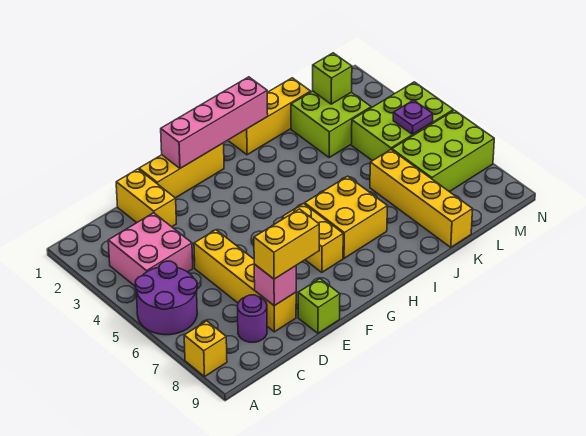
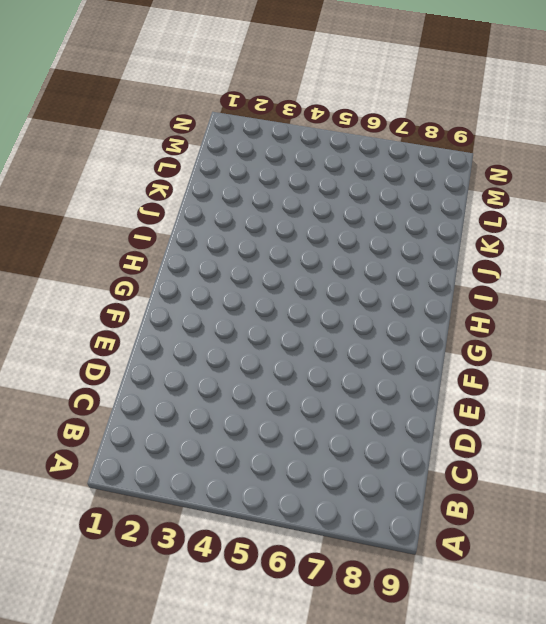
none -> purple round brick A5:B6 level 1
none -> yellow brick A8 level 1
none -> pink brick B3:C4 level 1

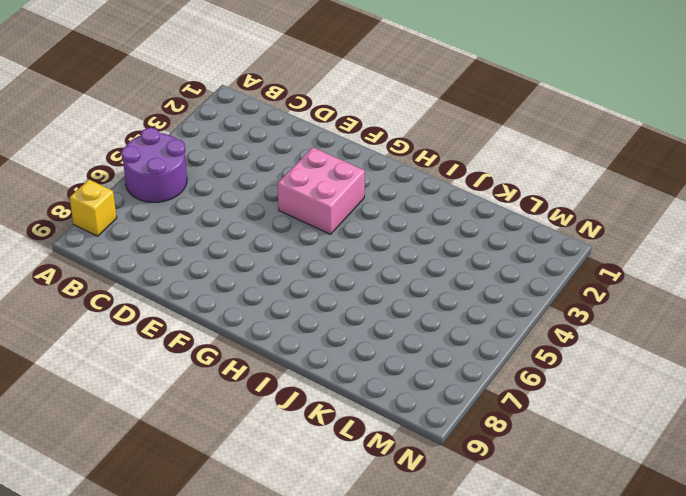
pink brick F3:G4 level 1 -> pink brick B3:C4 level 1
none -> purple round brick C8 level 1
none -> yellow brick D1:D2 level 1
none -> yellow brick D5:D8 level 1

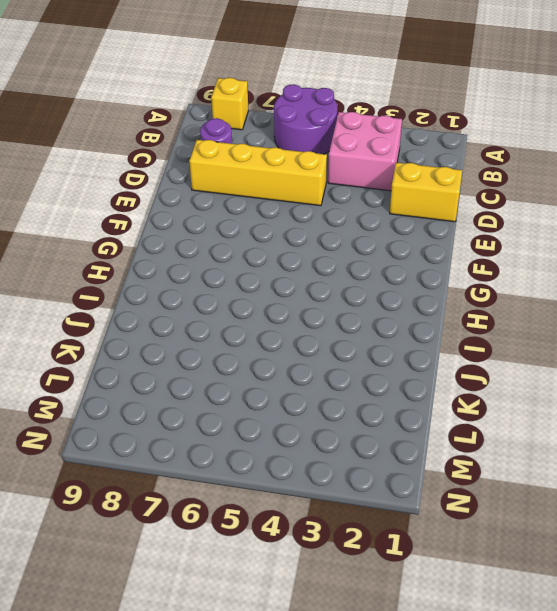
none -> yellow brick E1:G1 level 1
none -> lime brick E9 level 1
none -> yellow brick G6:G7 level 1

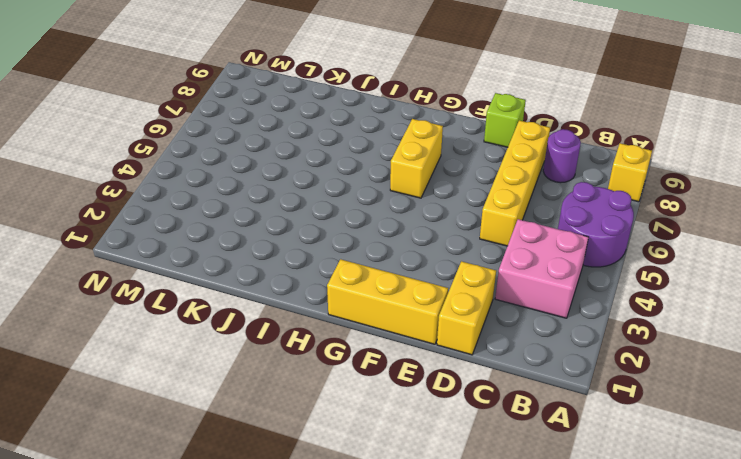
none -> yellow brick H6:I7 level 1
none -> yellow brick I1:K1 level 1
none -> lime brick K2:L3 level 1

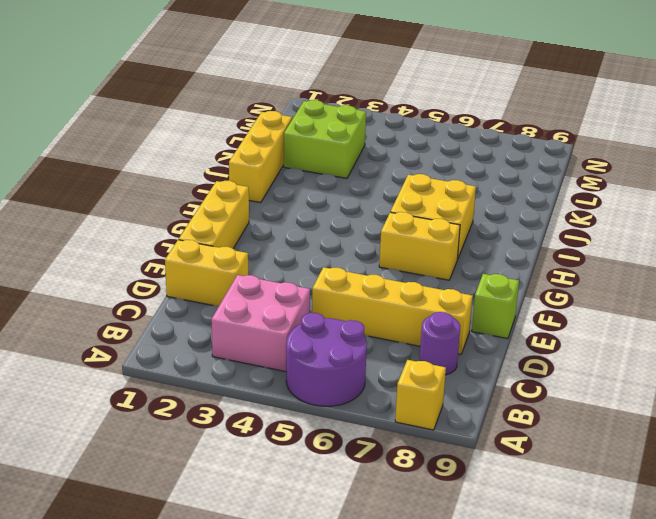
none -> yellow brick K6:K9 level 1
none -> lime brick L4:N5 level 1
none -> lime brick L6:N7 level 1

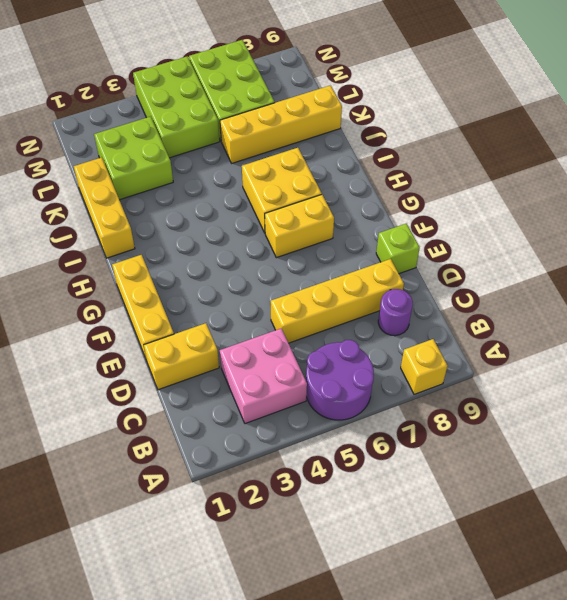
none -> pink brick D8 level 2
none -> pink brick F1:I1 level 2
none -> lime brick L2 level 2

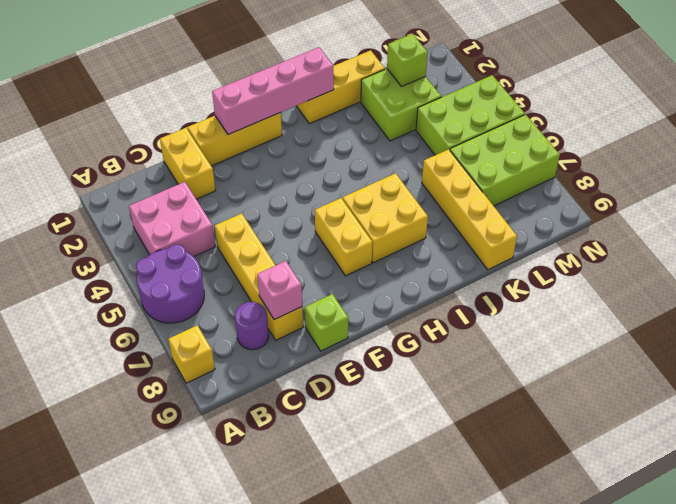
none -> purple plate M5 level 2
none -> yellow brick D8:E8 level 3

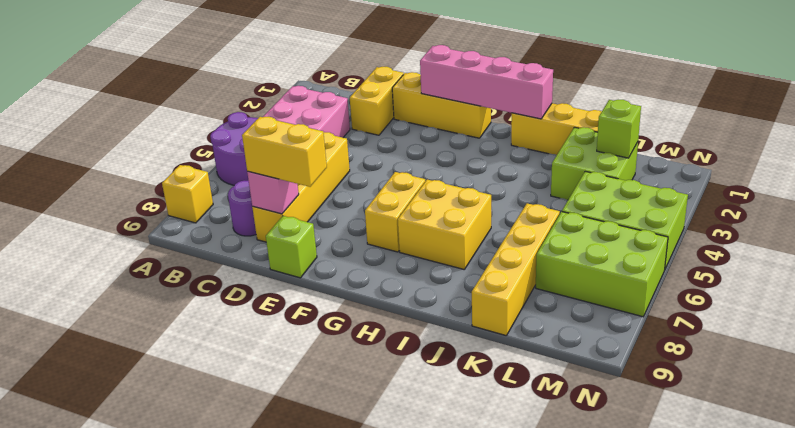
none -> purple plate M5 level 2

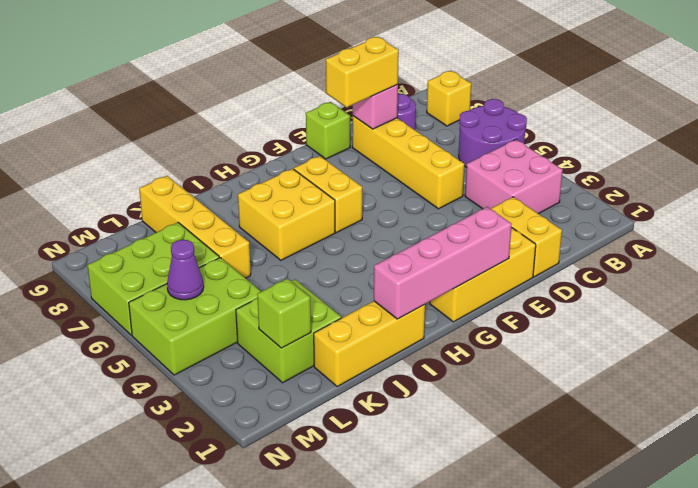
purple cone M5 level 2 -> purple plate M5 level 2

